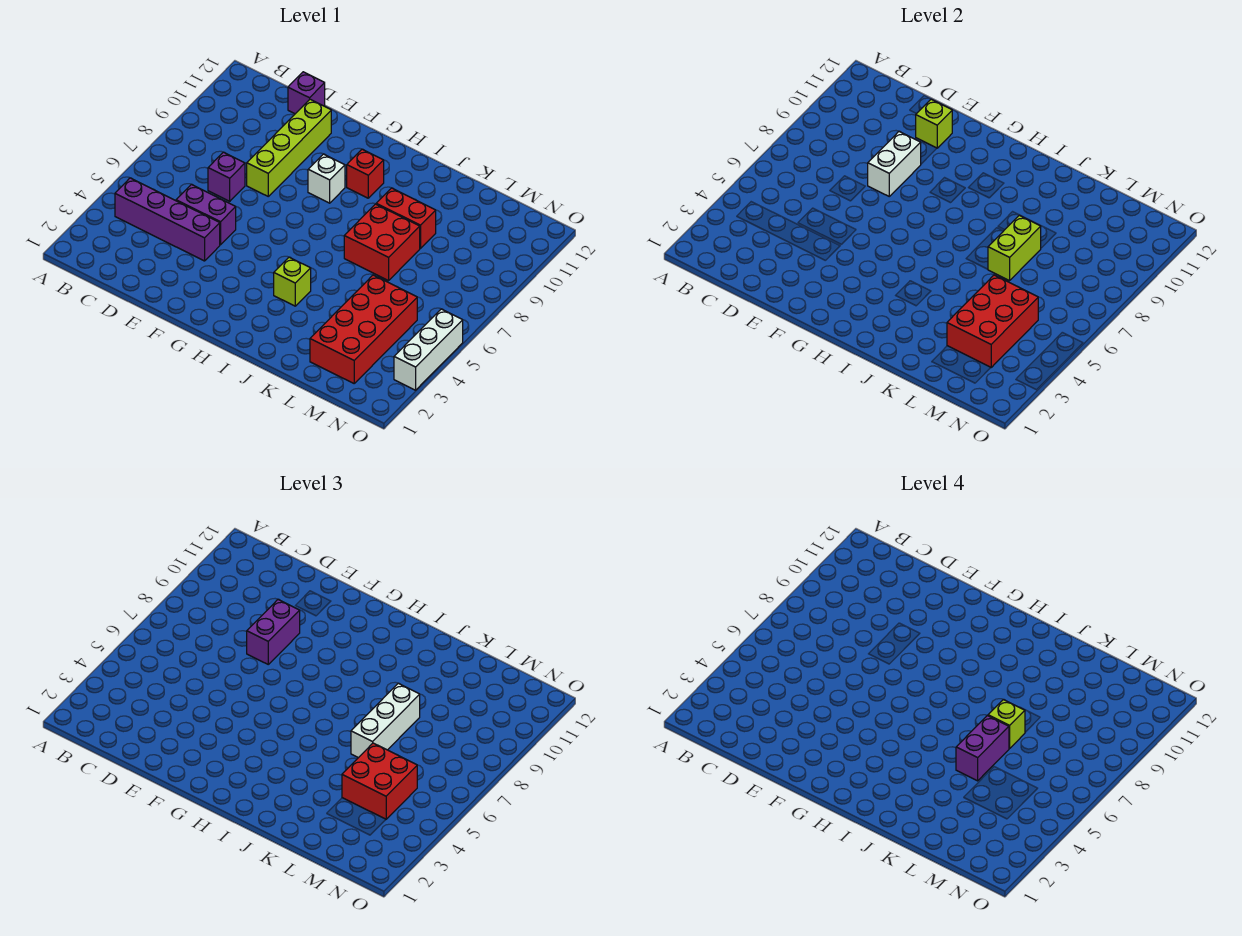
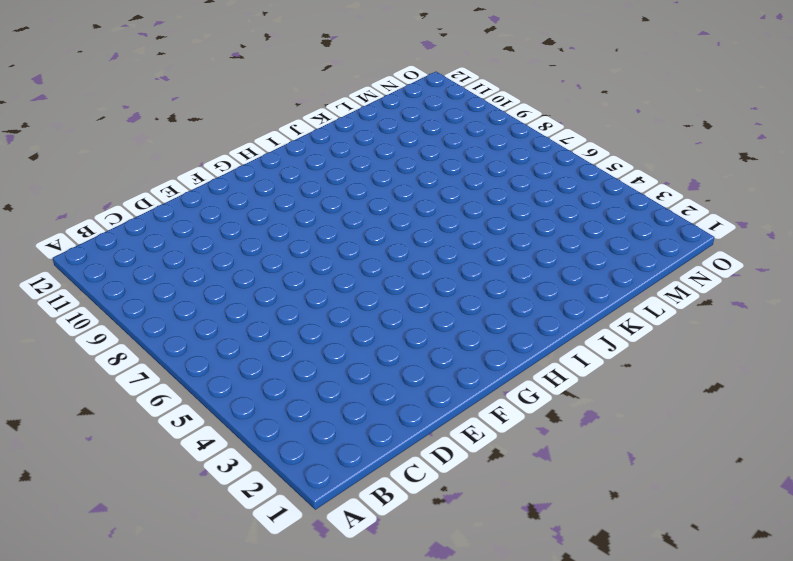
none -> purple brick B4:E4 level 1
none -> purple brick D5:E5 level 1
none -> purple brick D7 level 1

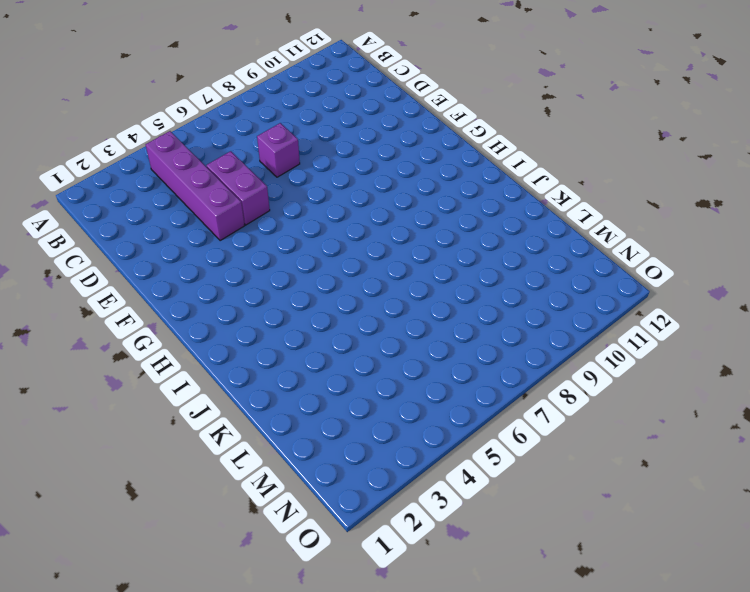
none -> purple brick D12 level 1
none -> lime brick E8:E11 level 1
none -> white brick G9 level 1

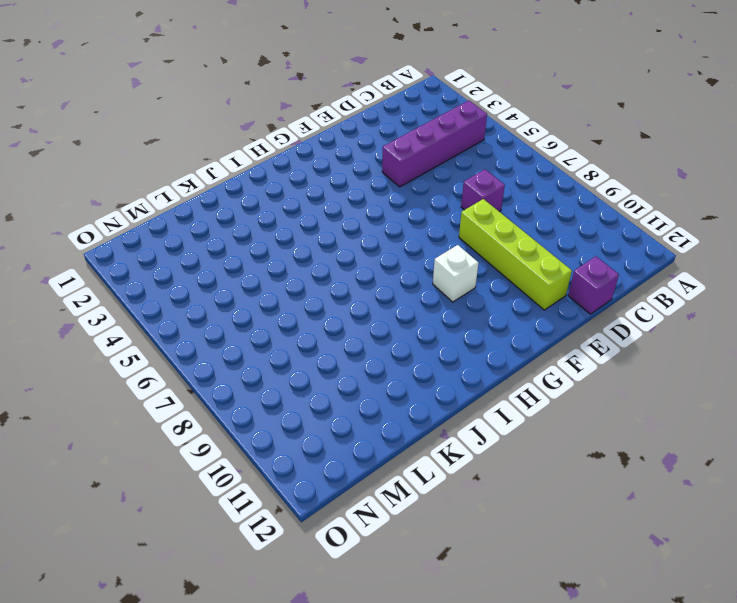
none -> purple brick D5:E5 level 1
none -> red brick H10 level 1
none -> lime brick I4 level 1

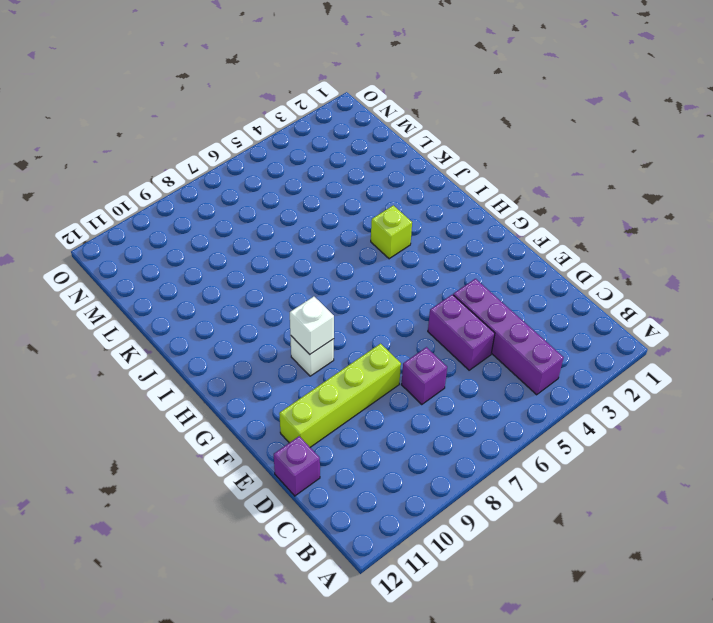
white brick G9 level 2 -> none
none -> red brick H10 level 1
none -> red brick J7:K8 level 1
none -> red brick J9:K9 level 1

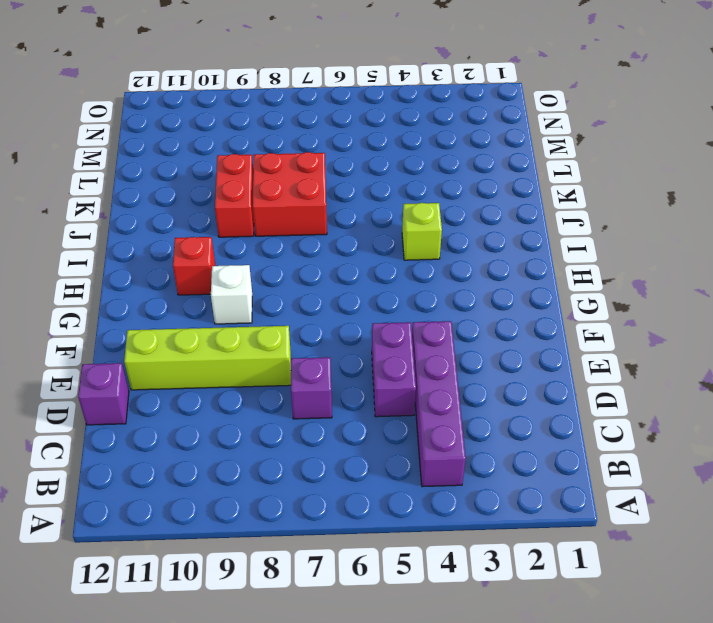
none -> red brick L2:M5 level 1
none -> white brick O3:O5 level 1
none -> white brick E8:E9 level 2

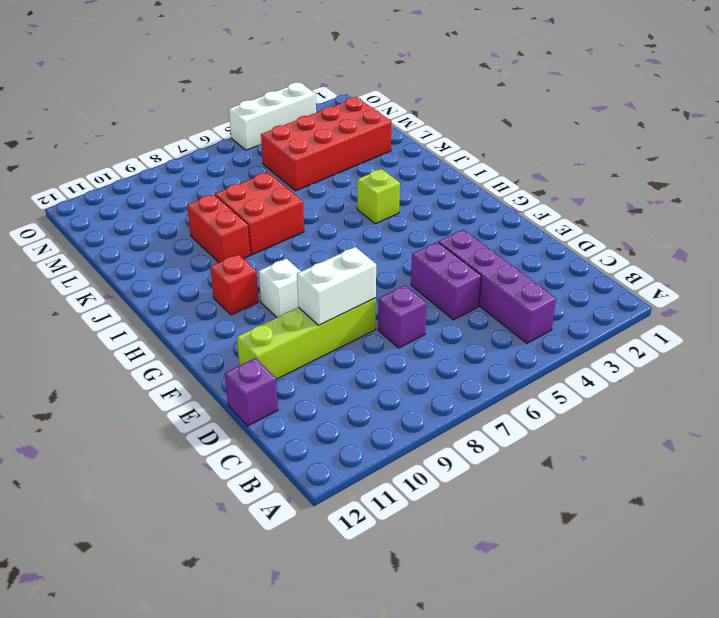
none -> lime brick E11 level 2
none -> lime brick K7:K8 level 2
none -> red brick L3:M5 level 2

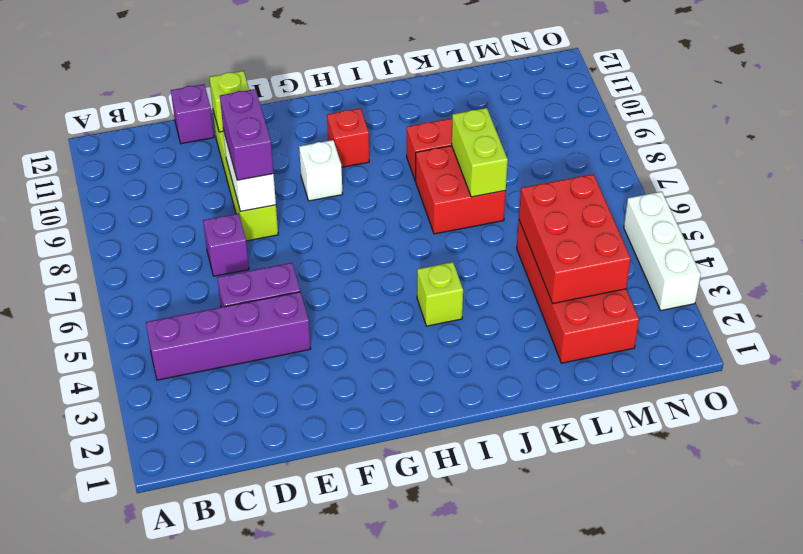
none -> white brick K6:K8 level 3
none -> red brick L4:M5 level 3
none -> purple brick K5:K6 level 4

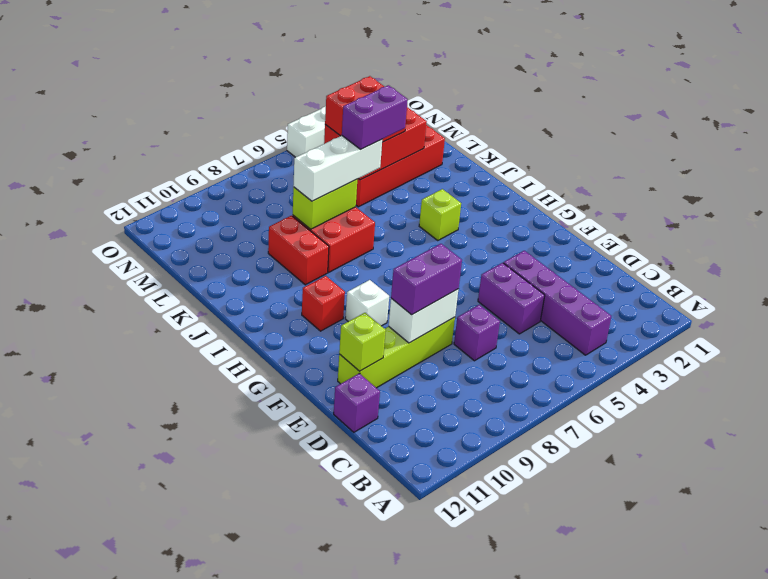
none -> lime brick K7 level 4

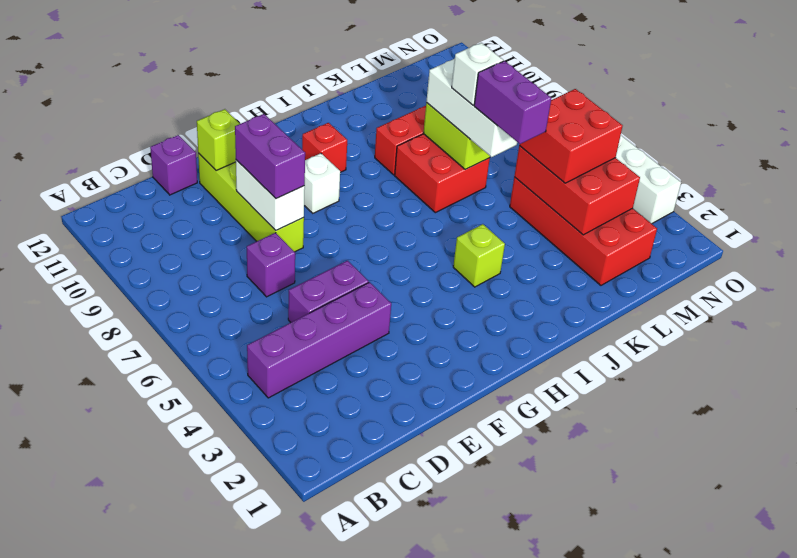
white brick K7 level 4 -> lime brick K7 level 4

